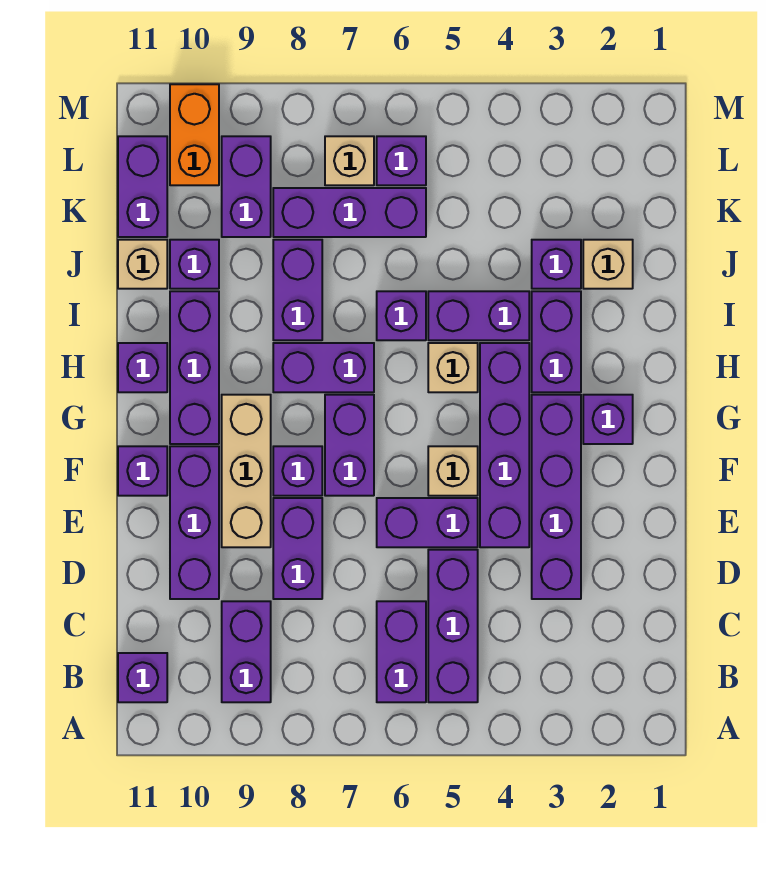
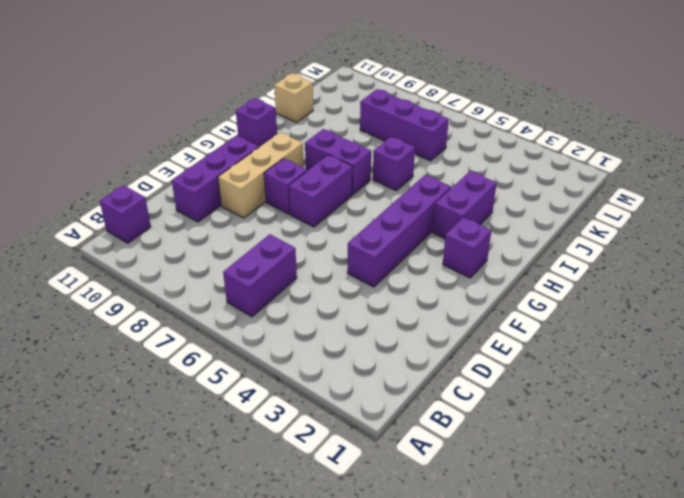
none -> purple brick B5:D5 level 1
none -> purple brick B9:C9 level 1
none -> purple brick D3:G3 level 1
none -> purple brick D8:E8 level 1

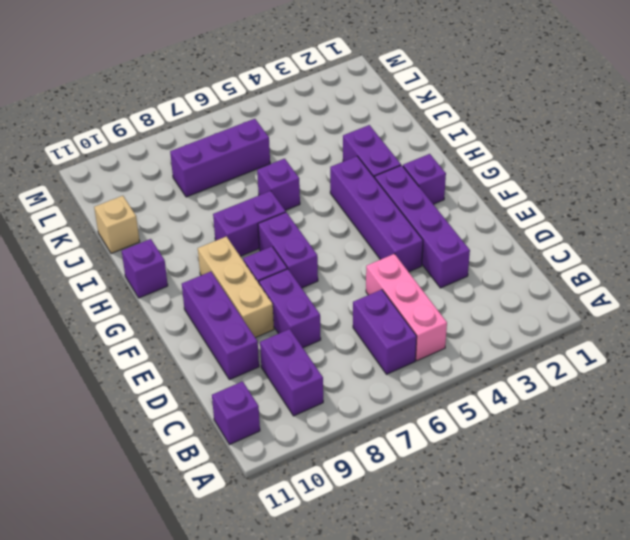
pink brick B5:D5 level 1 -> purple brick B5:D5 level 1
none -> purple brick E5:E6 level 1
none -> tan brick F5 level 1
none -> purple brick F11 level 1
none -> purple brick G10:I10 level 1

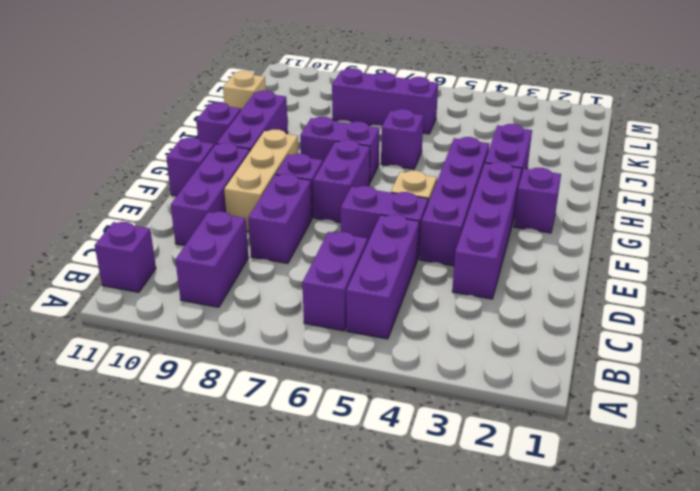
none -> tan brick H5 level 1
none -> purple brick I4:I5 level 1
none -> purple brick I8:J8 level 1
none -> tan brick J2 level 1

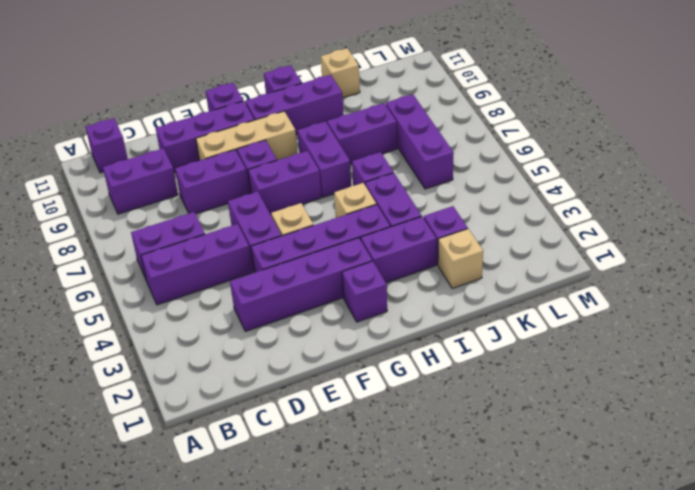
none -> purple brick J10 level 1
none -> purple brick K9:L9 level 1
none -> purple brick K11:L11 level 1
none -> purple brick L6 level 1

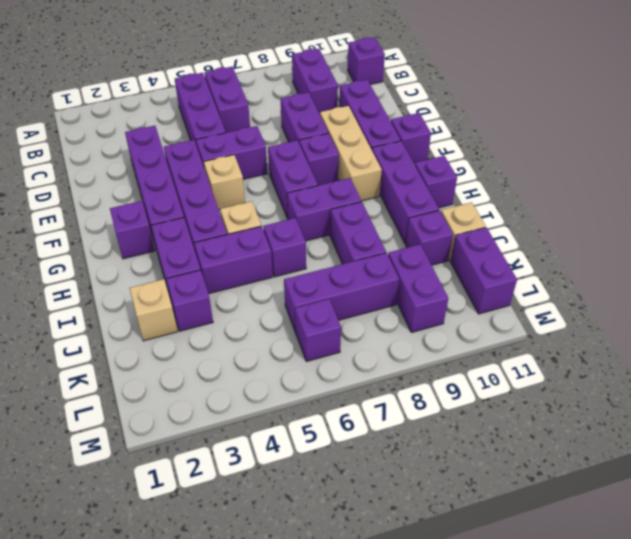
none -> tan brick L7 level 1
none -> orange brick L10:M10 level 1

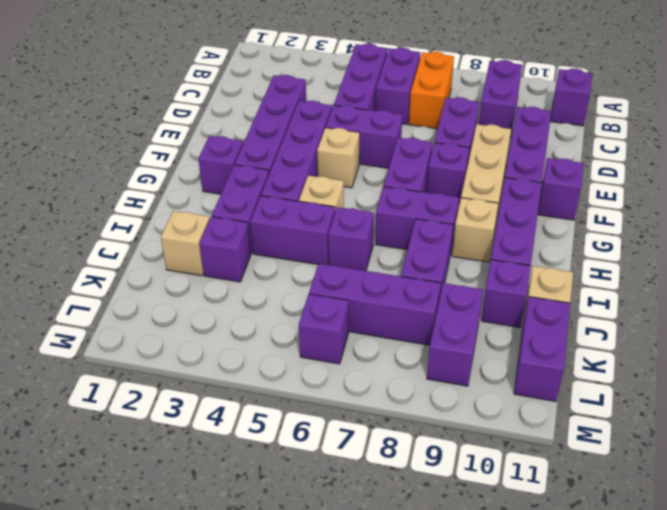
orange brick B7:C7 level 1 -> orange brick L10:M10 level 1
tan brick H9 level 1 -> tan brick L7 level 1
none -> purple brick H11 level 1

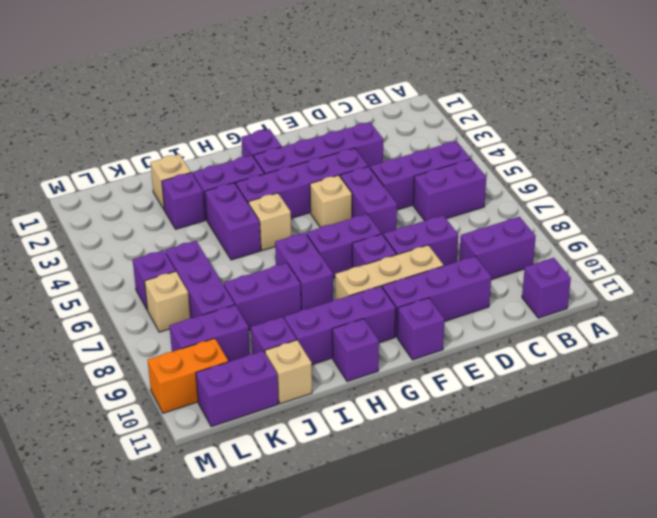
none -> purple brick I6 level 1

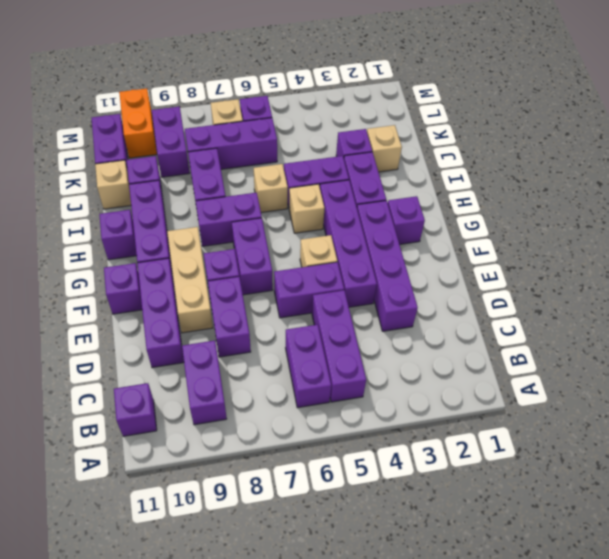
tan brick I6 level 1 -> purple brick I6 level 1

